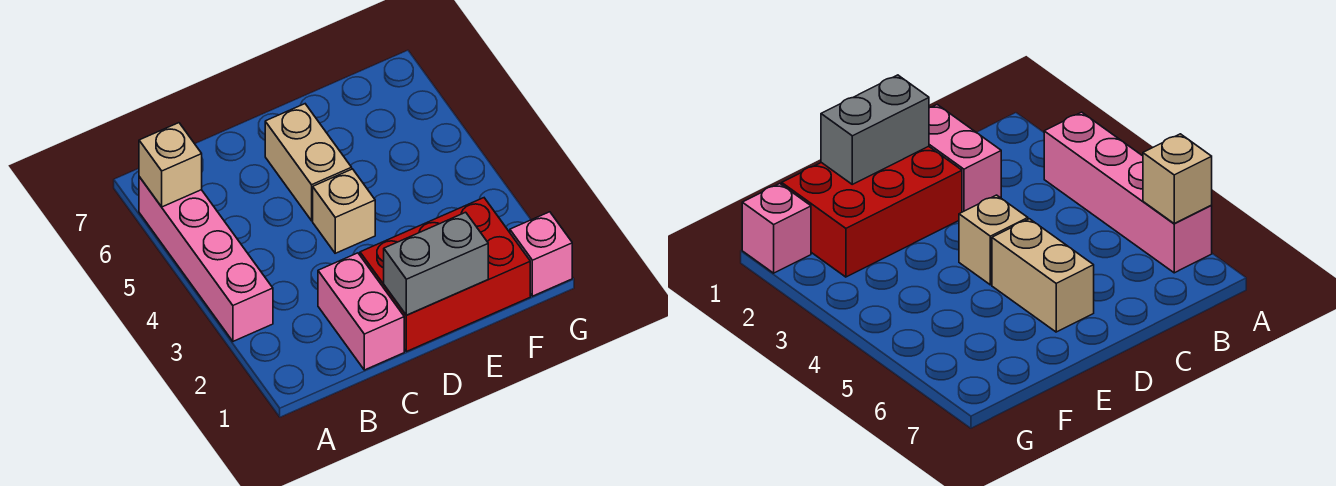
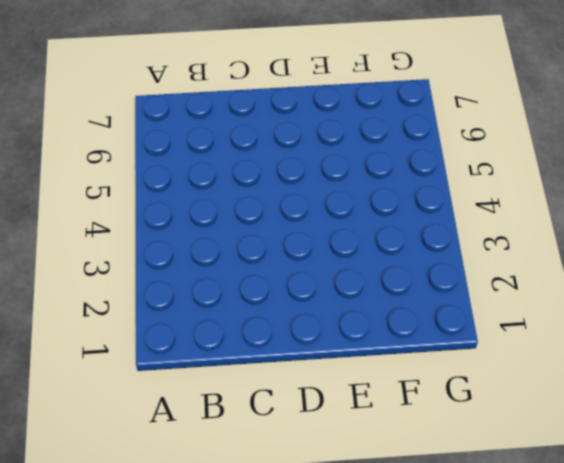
none -> pink brick A3:A6 level 1
none -> pink brick C1:C2 level 1

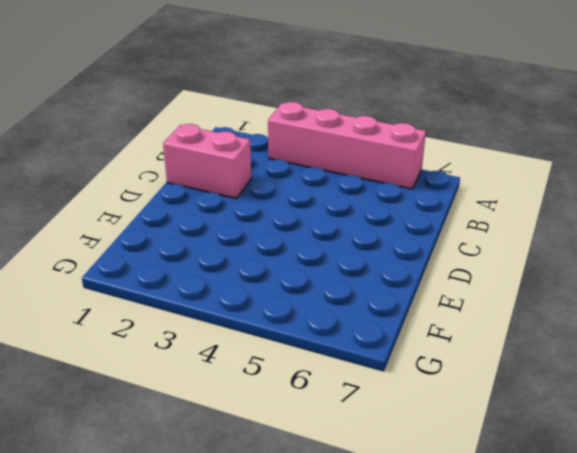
none -> red brick D1:F2 level 1
none -> tan brick D4 level 1

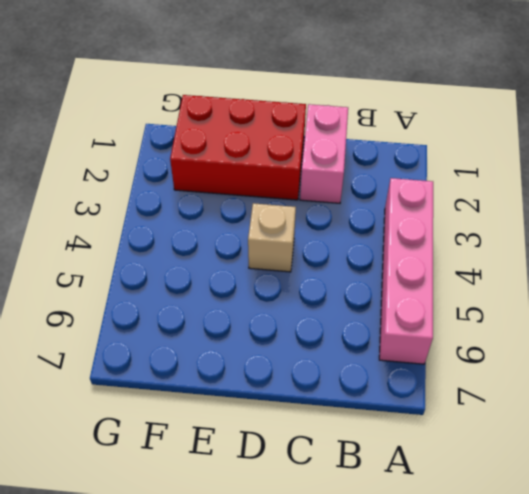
none -> tan brick D5:D6 level 1
none -> pink brick G1 level 1

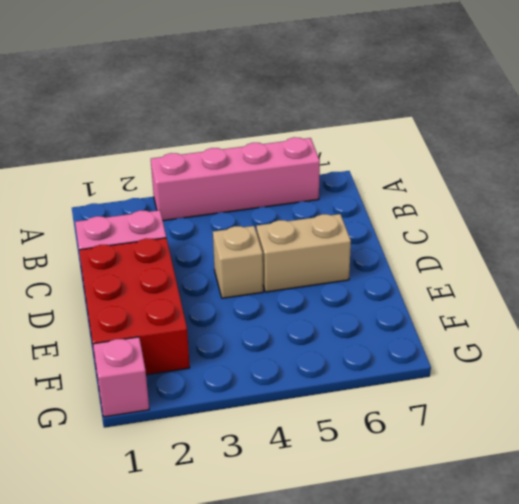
none -> tan brick A6 level 2
none -> grey brick D1:E1 level 2

